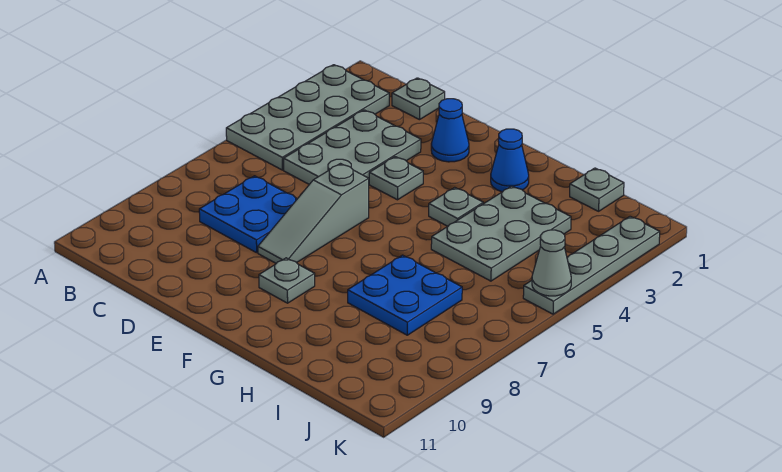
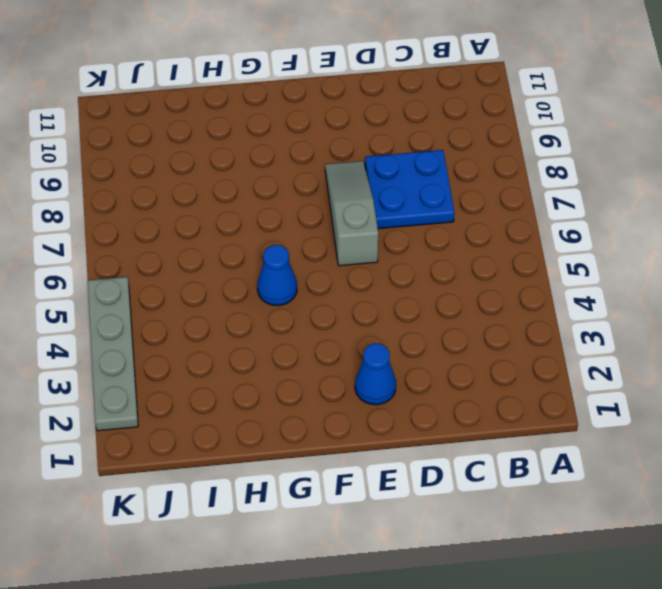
blue cone G5 level 1 -> blue cone G2 level 1
none -> grey plate A2:B5 level 1
none -> grey plate C1 level 1
none -> grey plate C3:D5 level 1

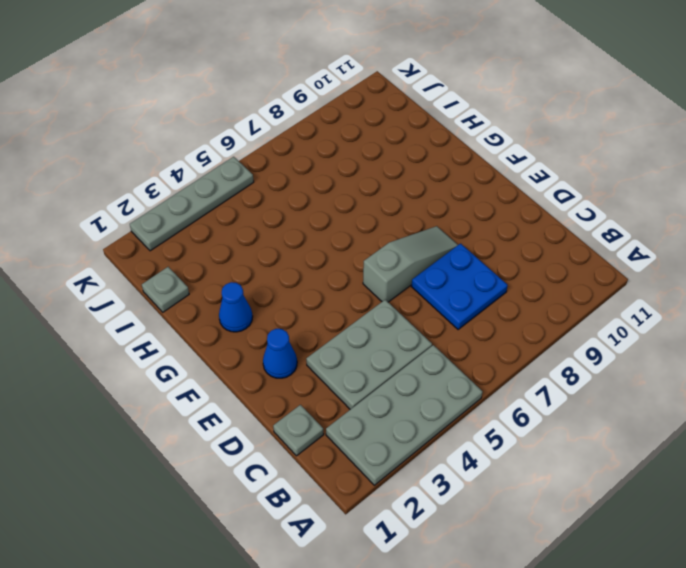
none -> grey plate E4 level 1
none -> grey plate F9 level 1
none -> grey plate G4 level 1

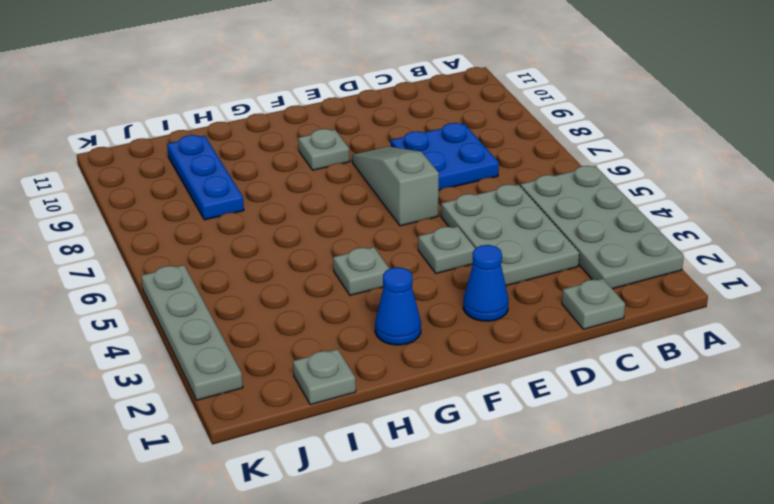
blue plate I8:I10 level 1 -> blue plate H7:I8 level 1
none -> grey plate H3:I5 level 1
none -> grey cone K5 level 2

